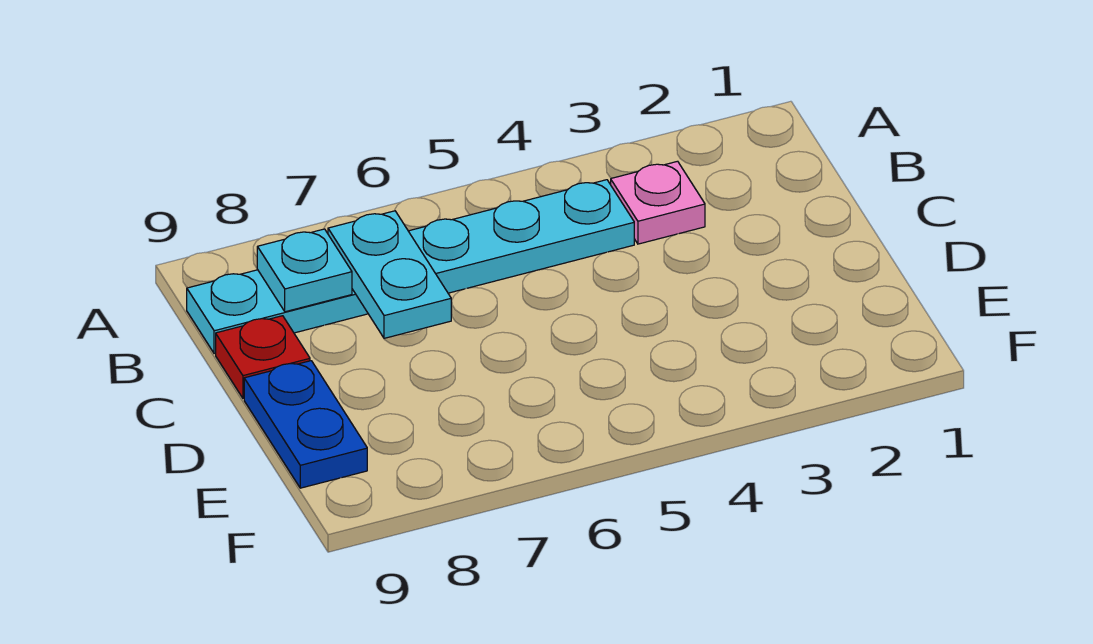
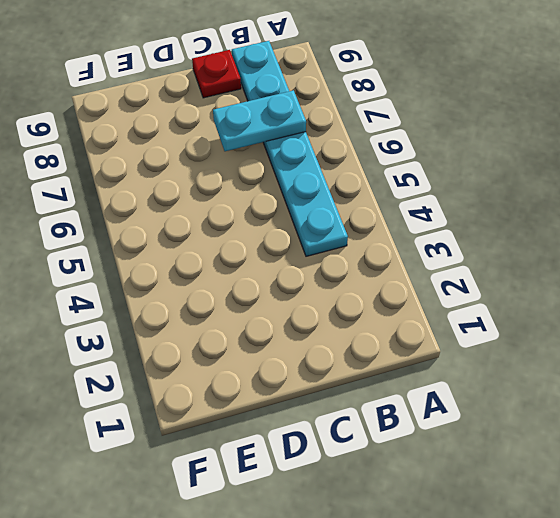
none -> pink plate B3 level 1
none -> blue plate D9:E9 level 1

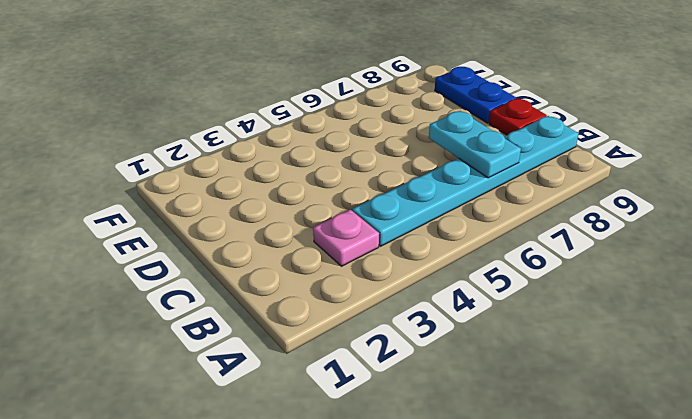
none -> cyan plate B8 level 2

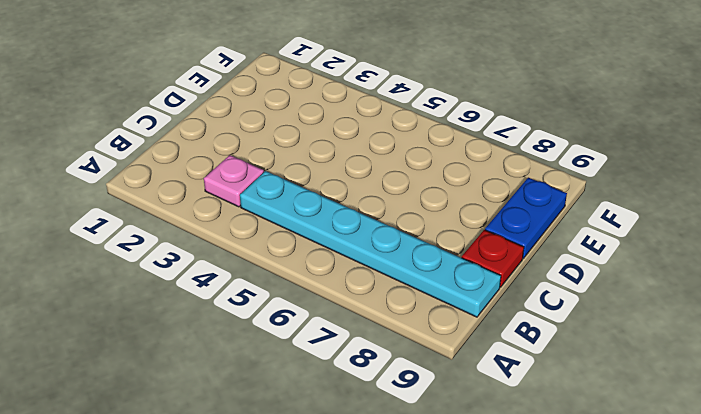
none -> cyan plate B7:C7 level 2
none -> cyan plate B8 level 2

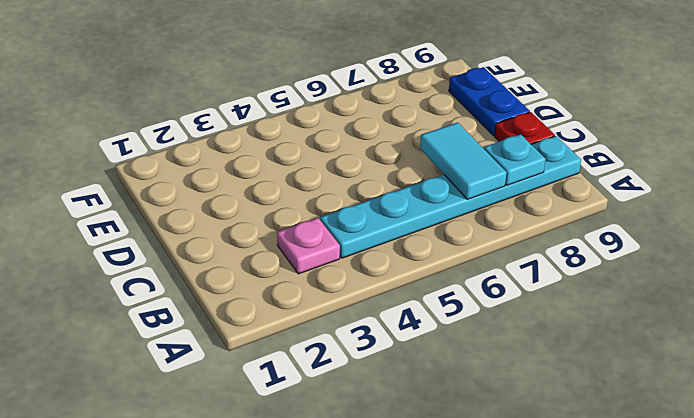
cyan tile B7:C7 level 2 -> cyan plate B7:C7 level 2

